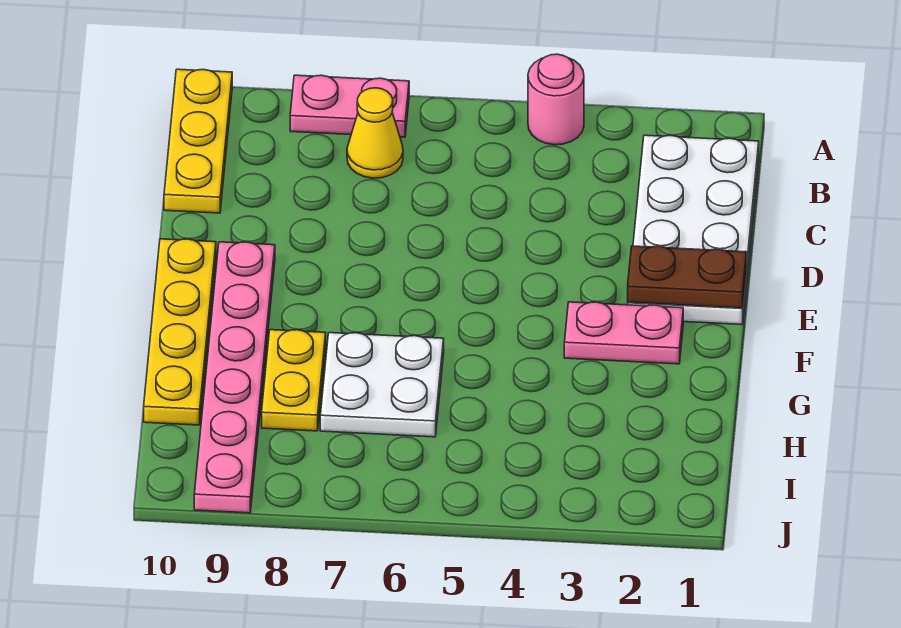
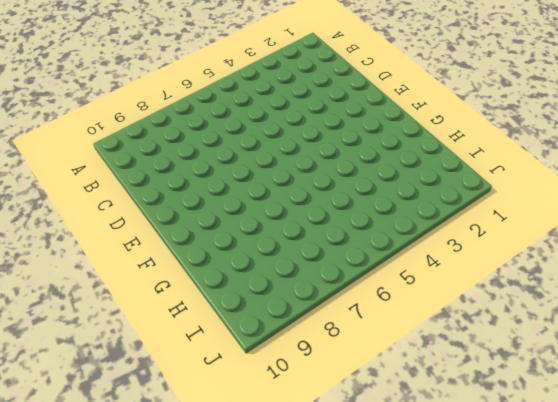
none -> pink round brick A4 level 1
none -> pink plate A7:A8 level 1

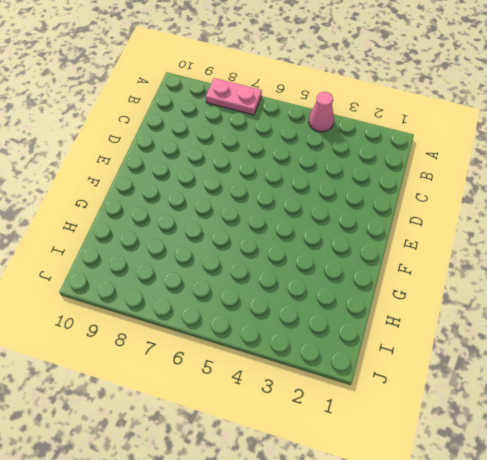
pink cone A4 level 1 -> pink round brick A4 level 1
none -> yellow plate A10:C10 level 1
none -> white plate B1:E2 level 1

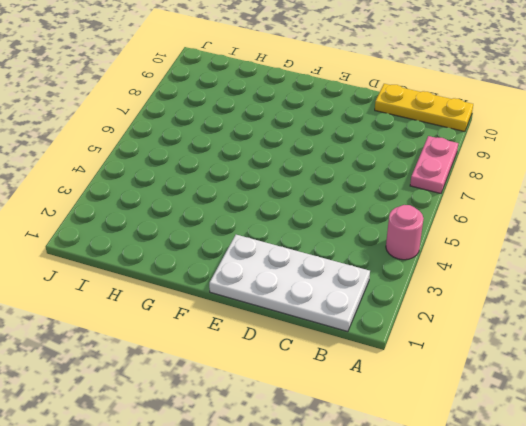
none -> yellow cone B7 level 1
none -> pink plate E9:J9 level 1

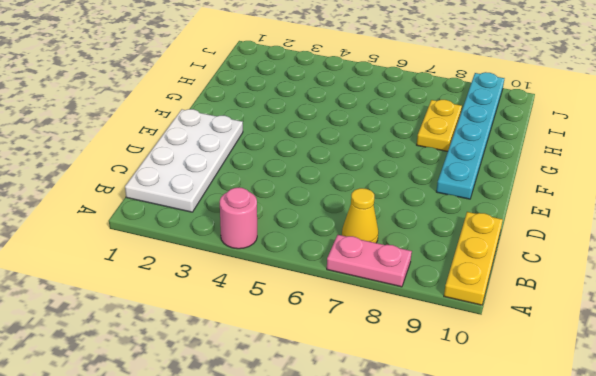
cyan plate E9:J9 level 1 -> pink plate E9:J9 level 1
none -> yellow plate E10:H10 level 1
none -> pink plate F2:F3 level 1

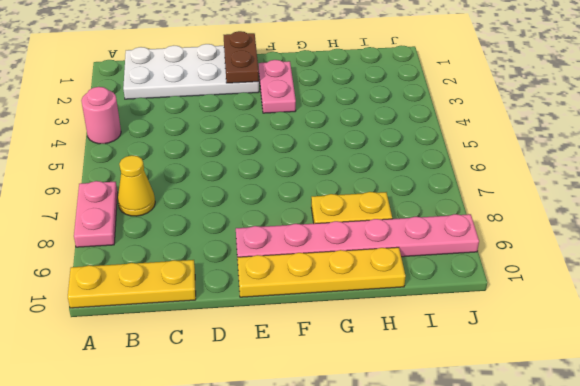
none -> white plate G6:H7 level 1

